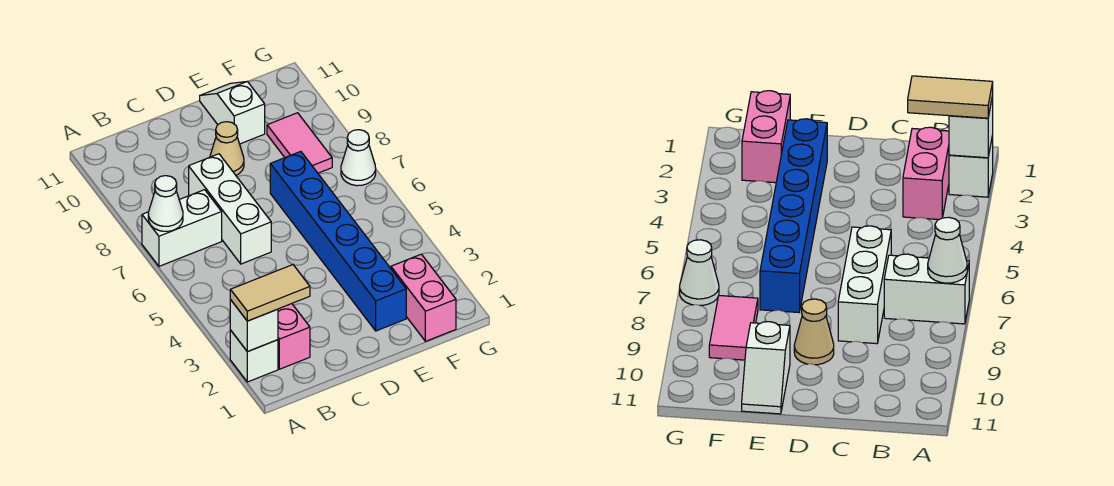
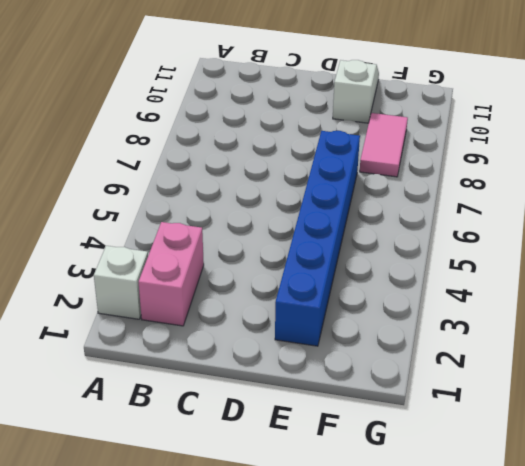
none -> white brick A7:B7 level 1
none -> white brick C6:C8 level 1
none -> tan cone D9 level 1

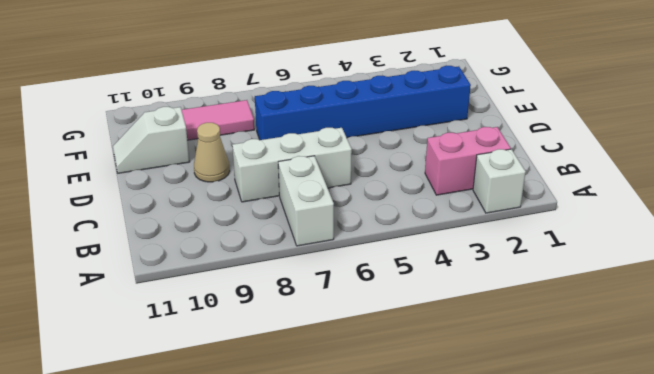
none -> pink brick F1:F2 level 1
none -> white cone G7 level 1
none -> white brick A2 level 2

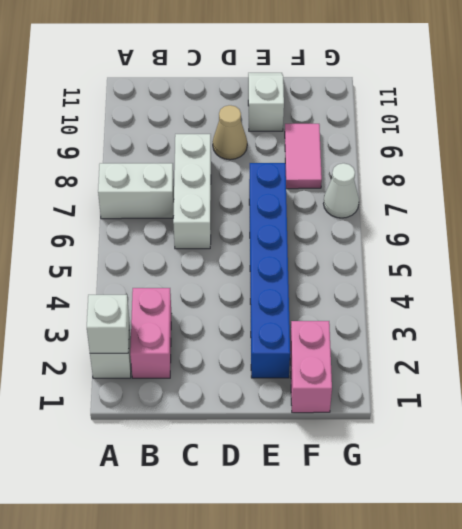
none -> white cone A7 level 2
none -> tan tile A2:B2 level 3

